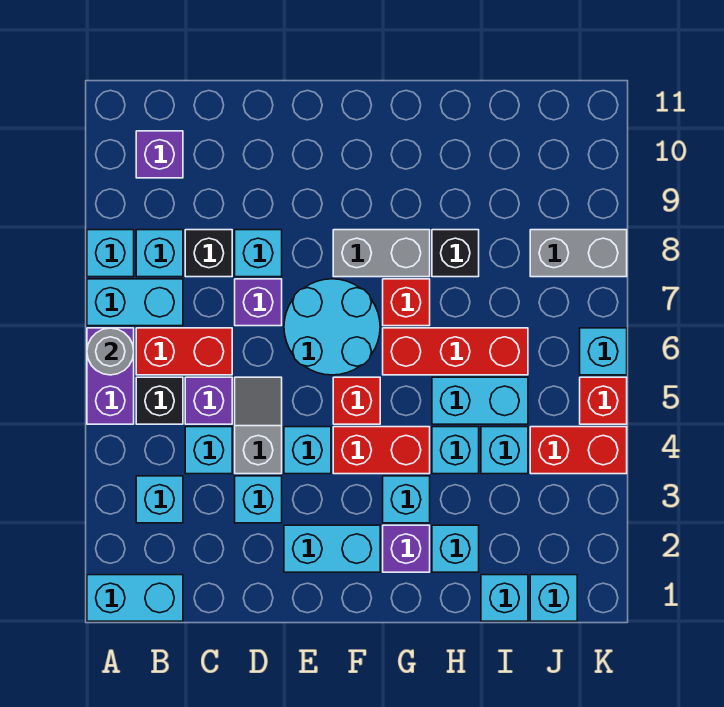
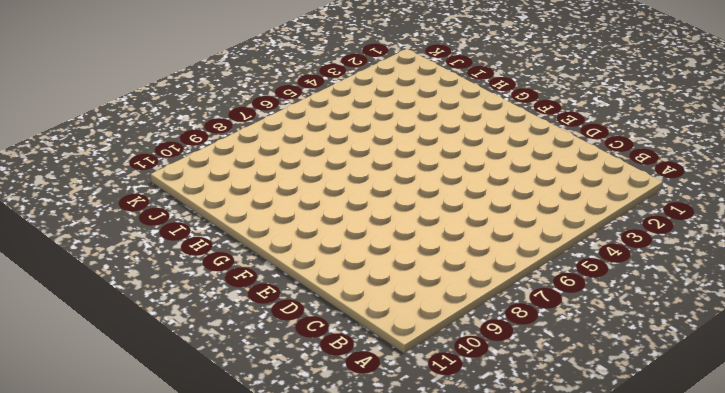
none -> cyan brick A1:B1 level 1
none -> purple brick A5:A6 level 1
none -> cyan brick A7:B7 level 1
none -> cyan brick A8 level 1

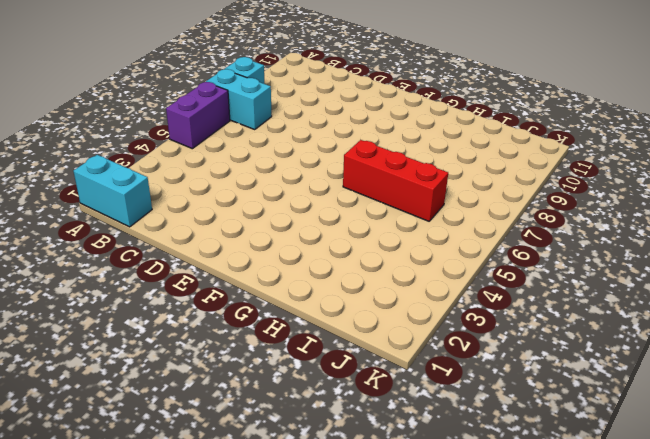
none -> cyan brick B3 level 1
none -> black brick B5 level 1
none -> red brick B6:C6 level 1
none -> cyan brick B8 level 1

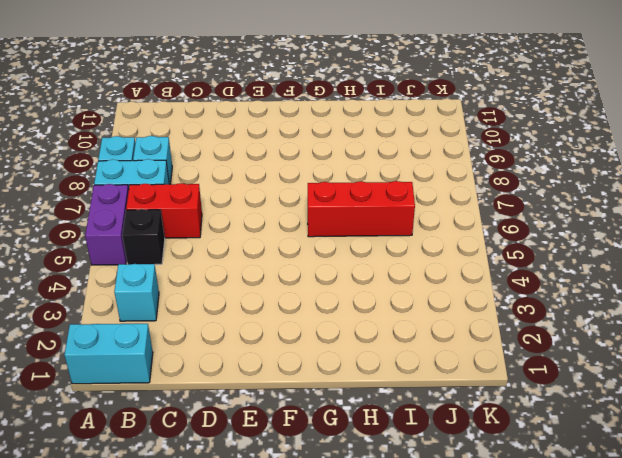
none -> purple brick B10 level 1
none -> cyan brick C4 level 1
none -> purple brick C5 level 1
none -> black brick C8 level 1

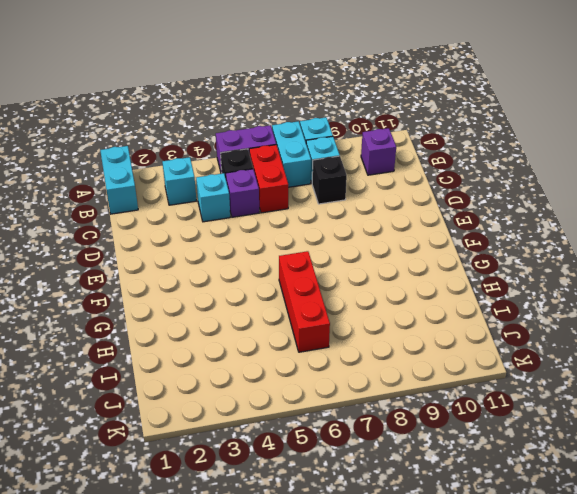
none -> cyan brick D3 level 1
none -> grey slope D4:D5 level 1 top 4
none -> purple brick D7 level 1
none -> cyan brick D8 level 1

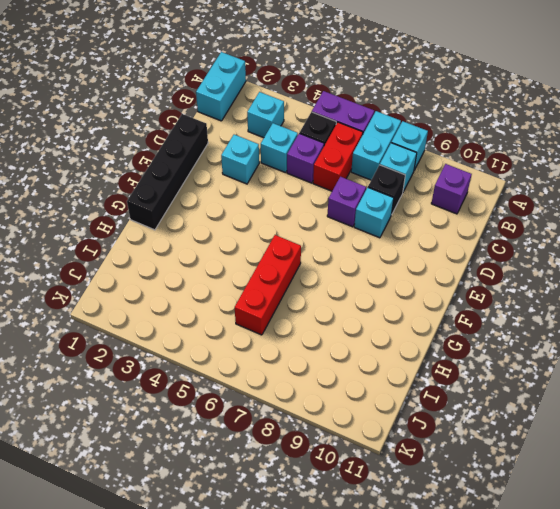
black brick D1:G1 level 1 -> none
none -> grey slope D4:D5 level 1 top 4
none -> cyan brick E2:F2 level 1
none -> cyan brick E4 level 1
none -> cyan round brick E6:F7 level 1

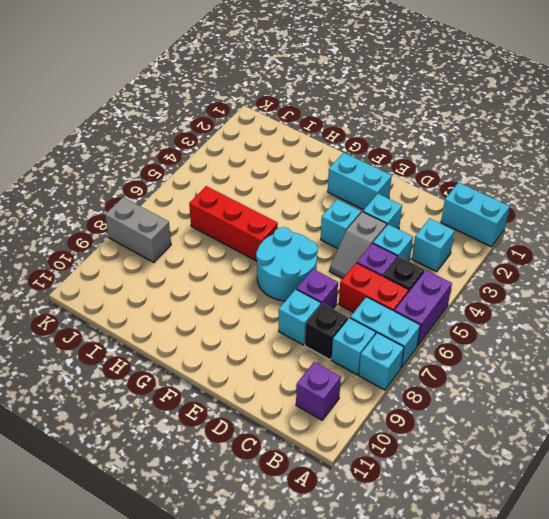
none -> red brick F4:G4 level 1
none -> red brick F5 level 1
none -> grey brick F8:G8 level 1
none -> purple brick G2 level 1

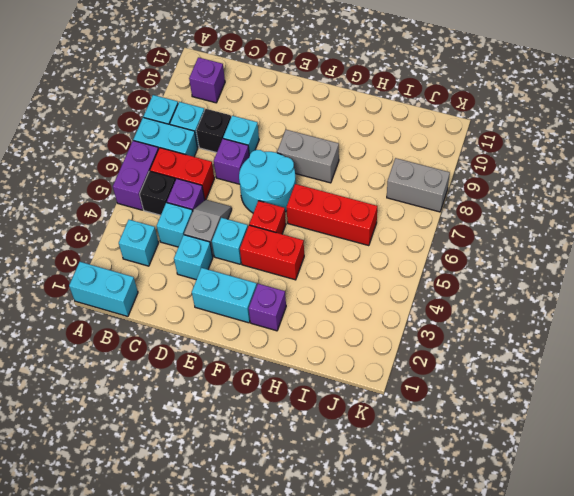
none -> cyan brick G3 level 1
none -> red brick G7 level 1
none -> cyan brick H2 level 1
none -> cyan brick H4 level 1

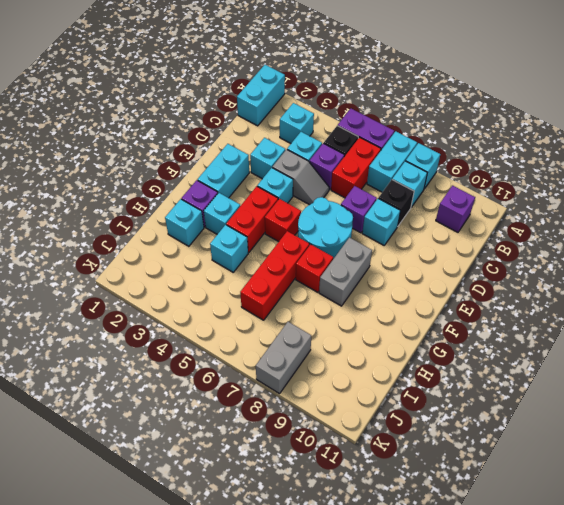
none -> cyan brick H5:I5 level 1
none -> black brick H8 level 1
none -> cyan brick I1 level 1
none -> cyan brick I4 level 1

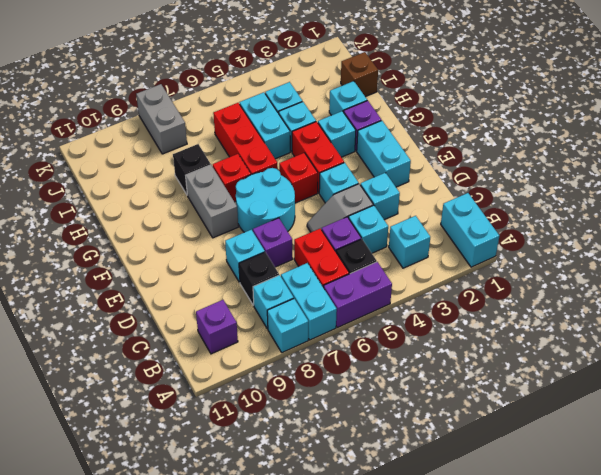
brown brick I1 level 1 -> cyan brick I1 level 1
none -> cyan brick J1 level 1
none -> red brick J4:K4 level 1
none -> red brick K5 level 1
none -> cyan brick K6 level 1

